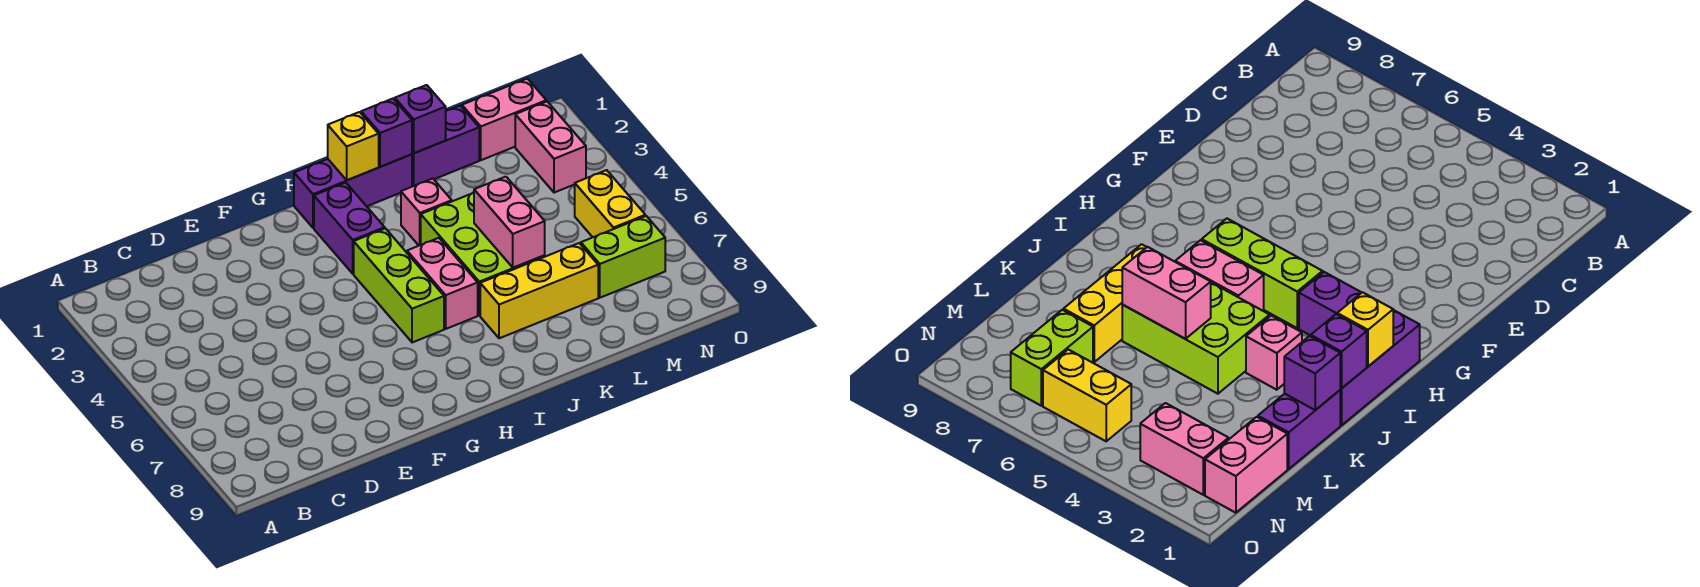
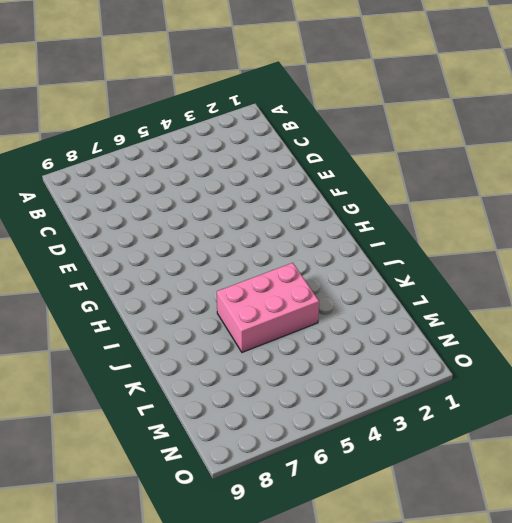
pink brick J4:K6 level 1 -> lime brick J4:K6 level 1
none -> purple brick H1:J1 level 1
none -> purple brick H2:H3 level 1
none -> lime brick H4:H6 level 1

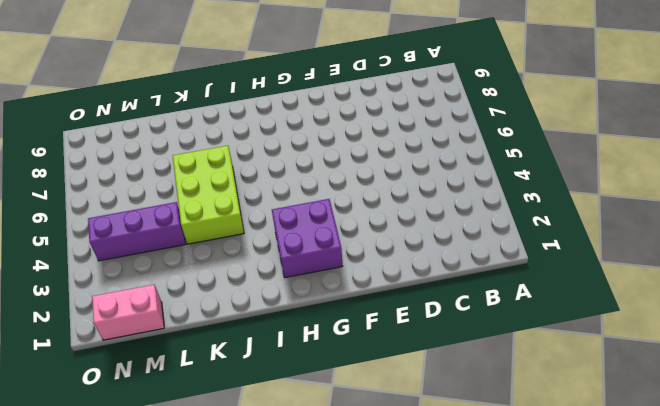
purple brick G2:H3 level 1 -> purple brick H2:H3 level 1
purple brick L4:N4 level 1 -> purple brick H1:J1 level 1
none -> lime brick H4:H6 level 1
none -> pink brick I5:I6 level 1
none -> pink brick J3 level 1

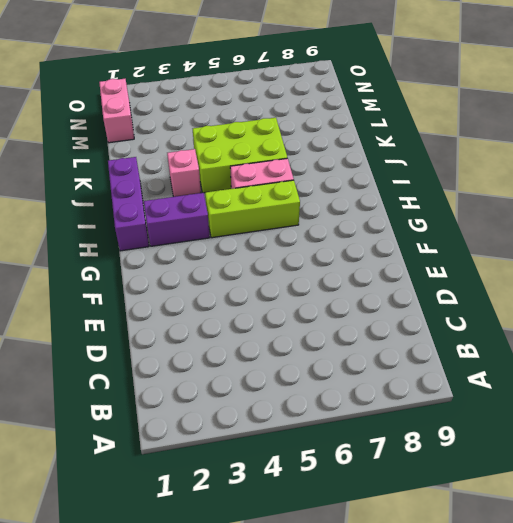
none -> yellow brick J7:L7 level 1
none -> purple brick K1:L1 level 1
none -> lime brick M7:N7 level 1

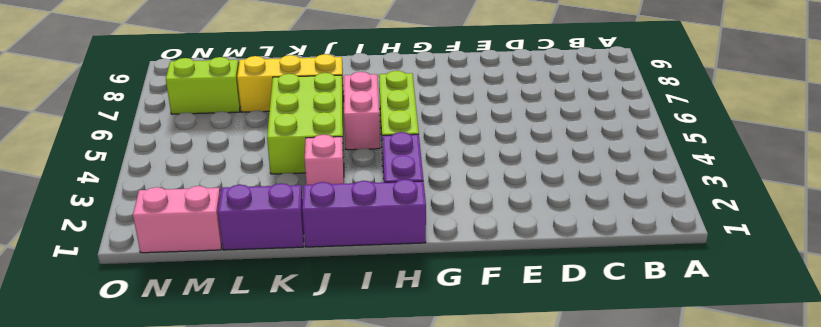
none -> pink brick N2:N3 level 1
none -> yellow brick N5:N6 level 1
none -> yellow brick I1 level 2

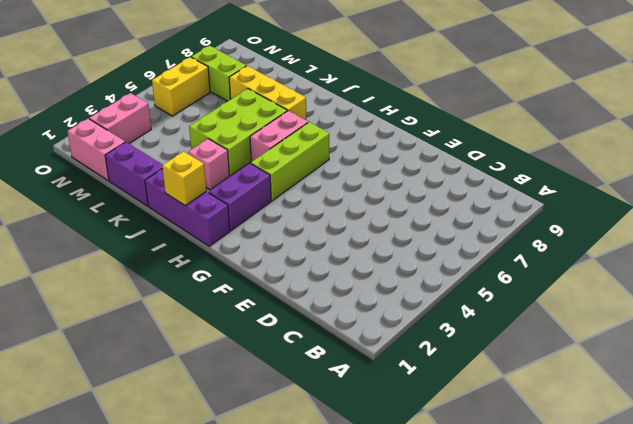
none -> purple brick J1 level 2
none -> purple brick K1 level 2
none -> pink brick K5:K6 level 2

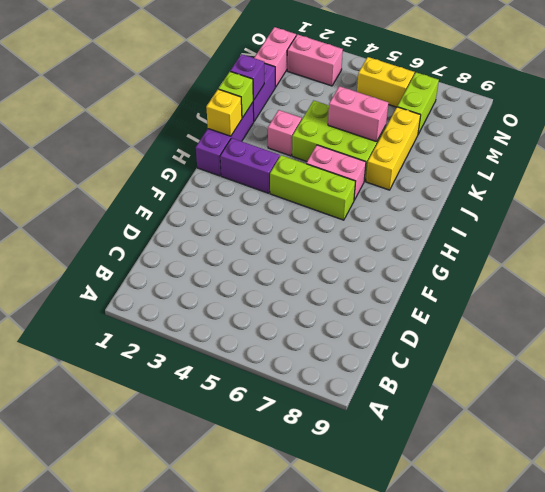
lime brick J1 level 2 -> purple brick J1 level 2

